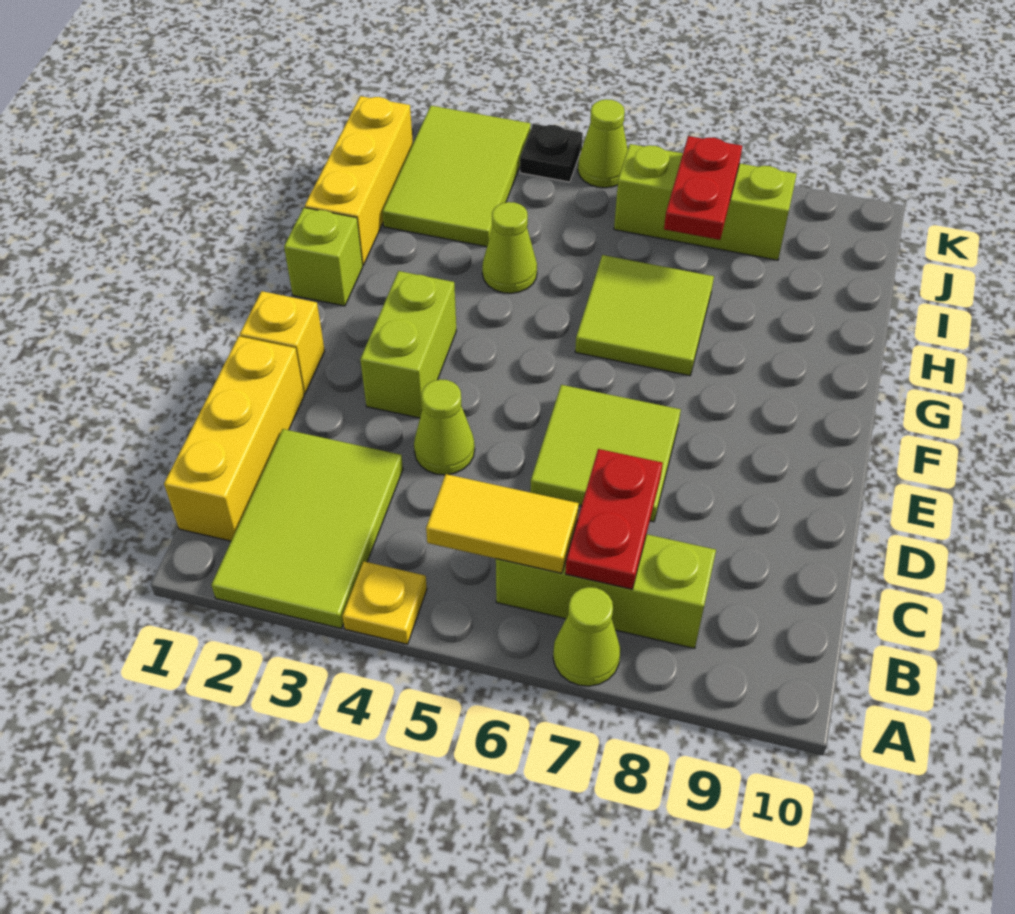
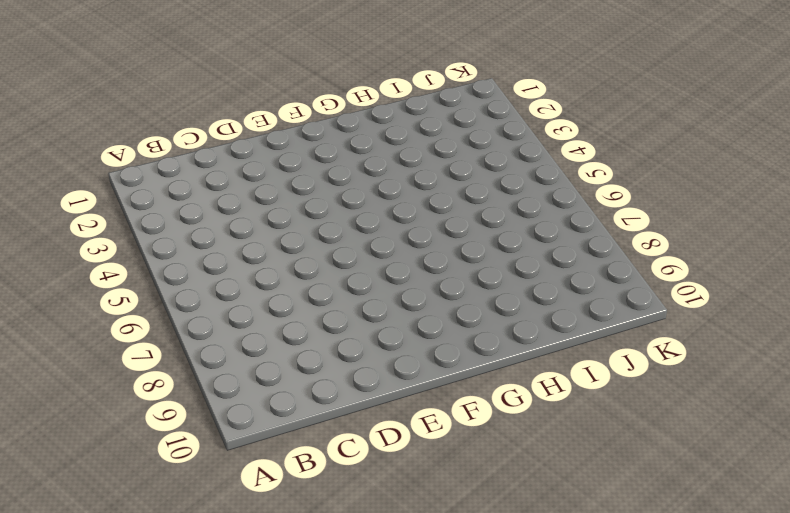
none -> lime tile A2:C3 level 1
none -> yellow plate A4 level 1
none -> lime cone A7 level 1

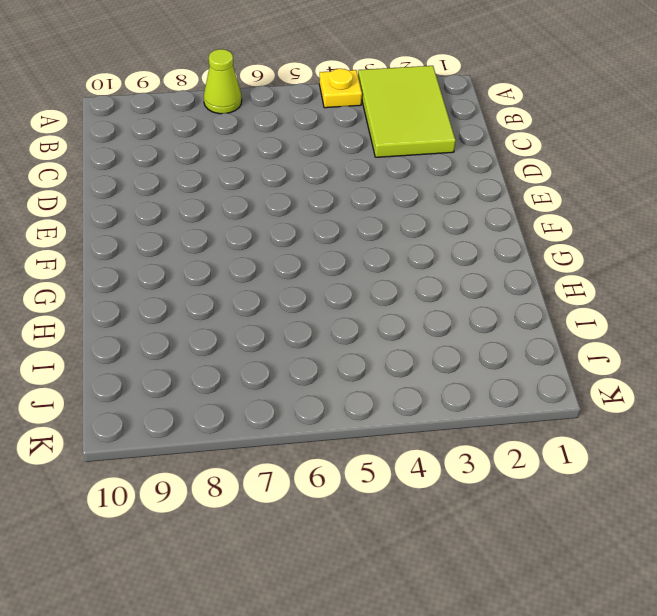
none -> yellow brick B1:D1 level 1
none -> lime brick B6:B8 level 1
none -> lime cone D4 level 1

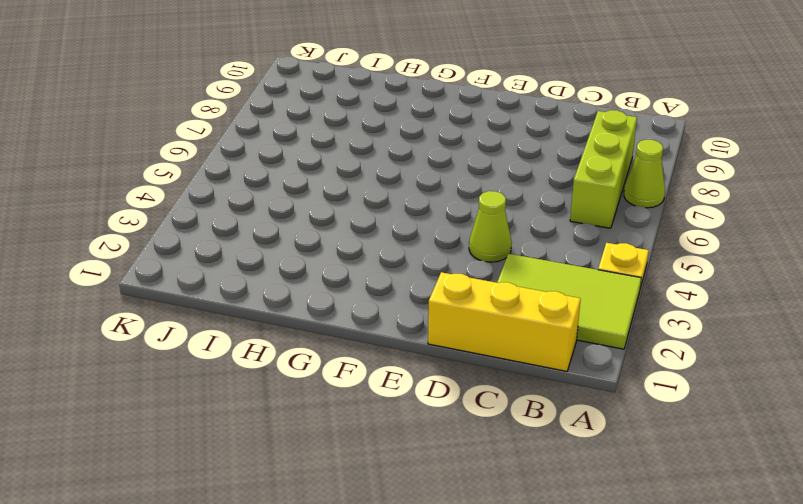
none -> lime tile D6:E7 level 1
none -> yellow brick E1 level 1
none -> lime brick E3:F3 level 1

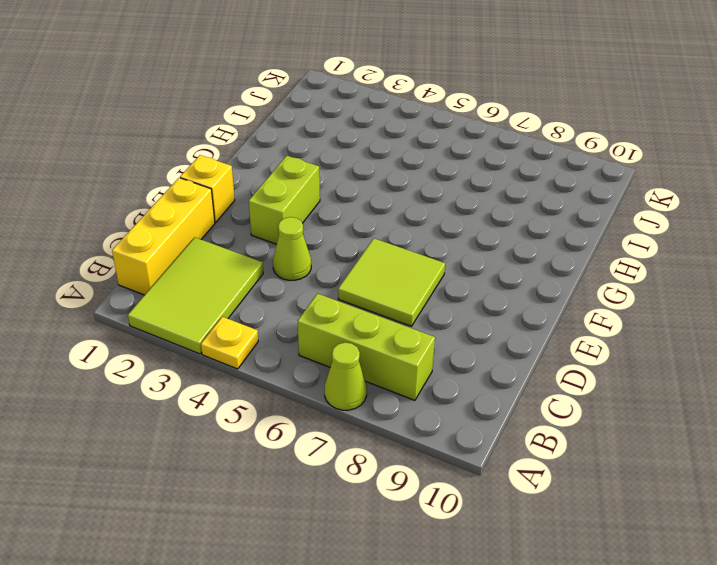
none -> lime brick G1 level 1
none -> lime tile G6:H7 level 1
none -> yellow brick H1:J1 level 1

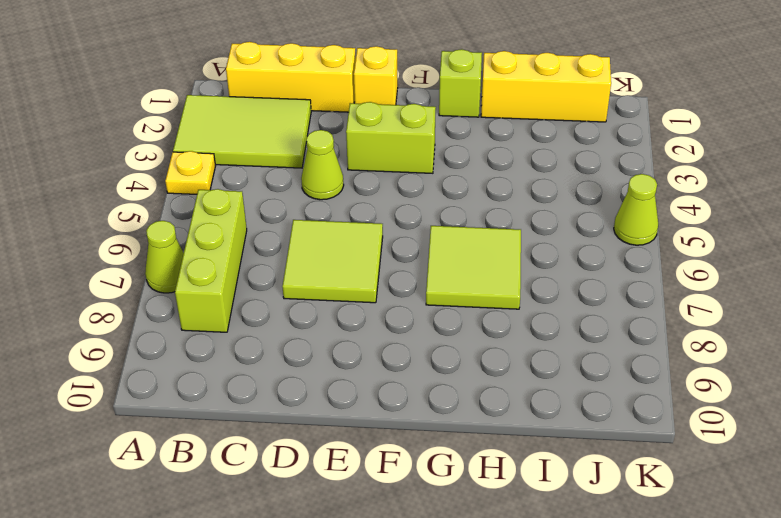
none -> lime cone H4 level 1
none -> lime tile I2:K3 level 1
none -> lime brick J6:J8 level 1

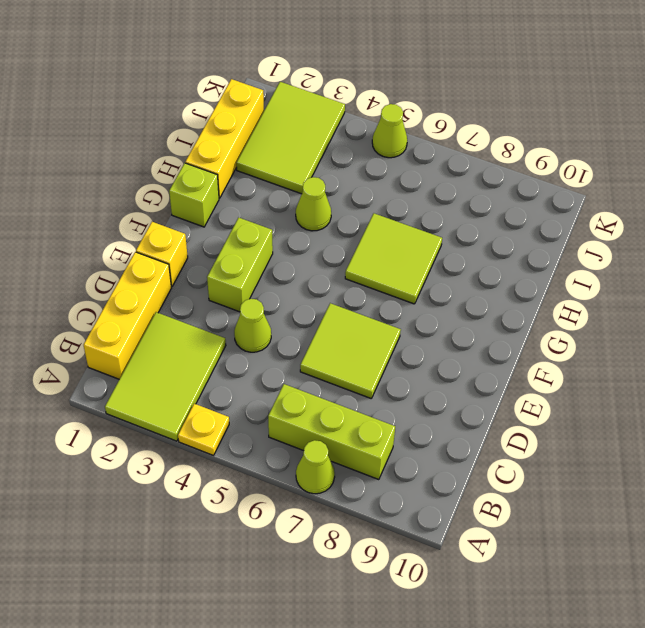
none -> lime brick J6:J8 level 1
none -> black plate K4 level 1
none -> yellow tile B5:B6 level 2

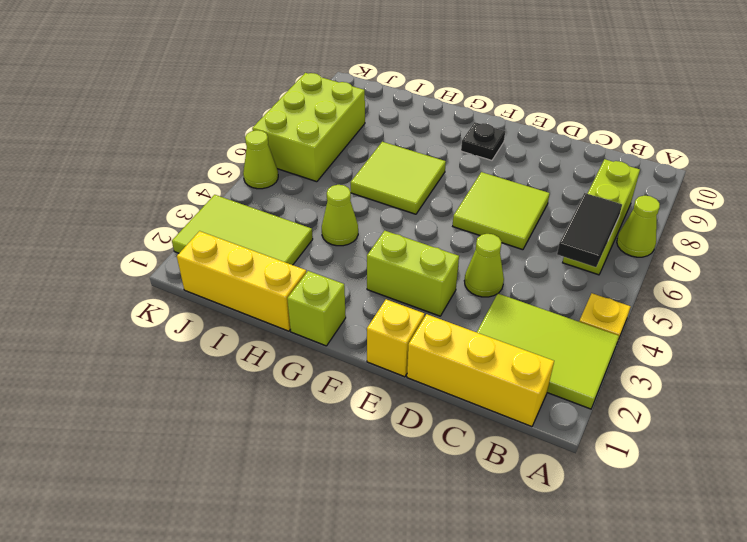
black tile B5:B6 level 2 -> yellow tile B5:B6 level 2
black plate F9 level 1 -> black plate K4 level 1
lime brick J6:K8 level 1 -> lime brick J6:J8 level 1
none -> red plate B7:C7 level 2
none -> red plate I7:J7 level 2

